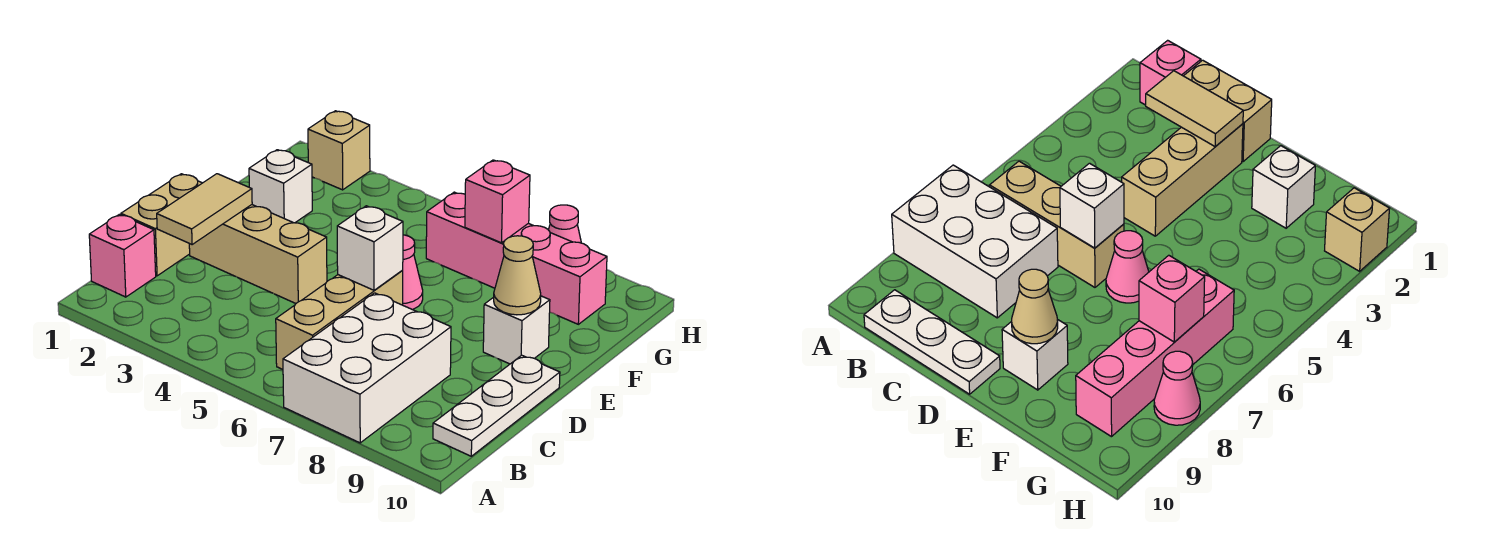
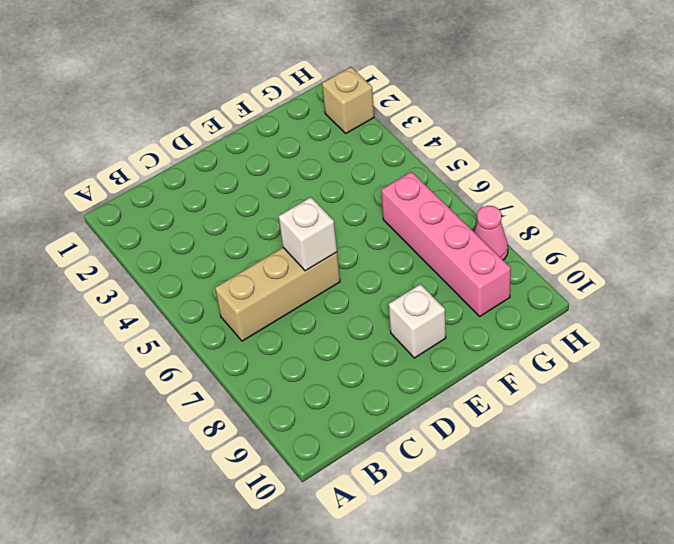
none -> white brick A7:C8 level 1
none -> pink brick B1 level 1
none -> white plate B10:D10 level 1

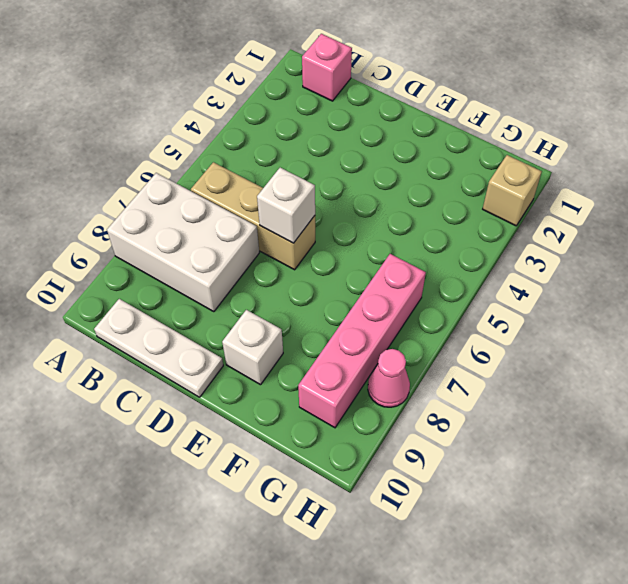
none -> tan brick C1:D1 level 1
none -> tan brick D2:D4 level 1
none -> pink cone E6 level 1

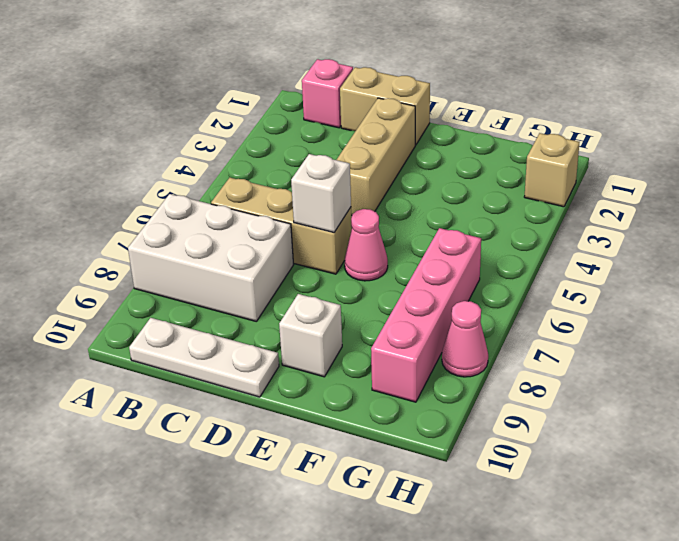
none -> white brick F2 level 1
none -> tan tile C2:D2 level 2
none -> tan cone E9 level 2

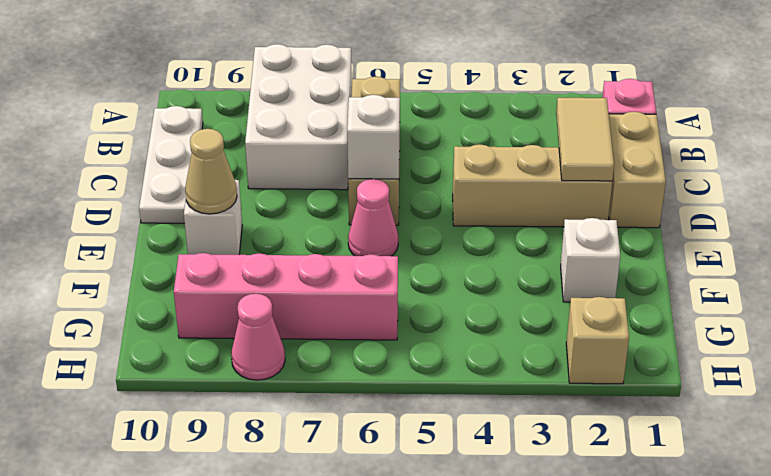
none -> pink brick G7 level 2

